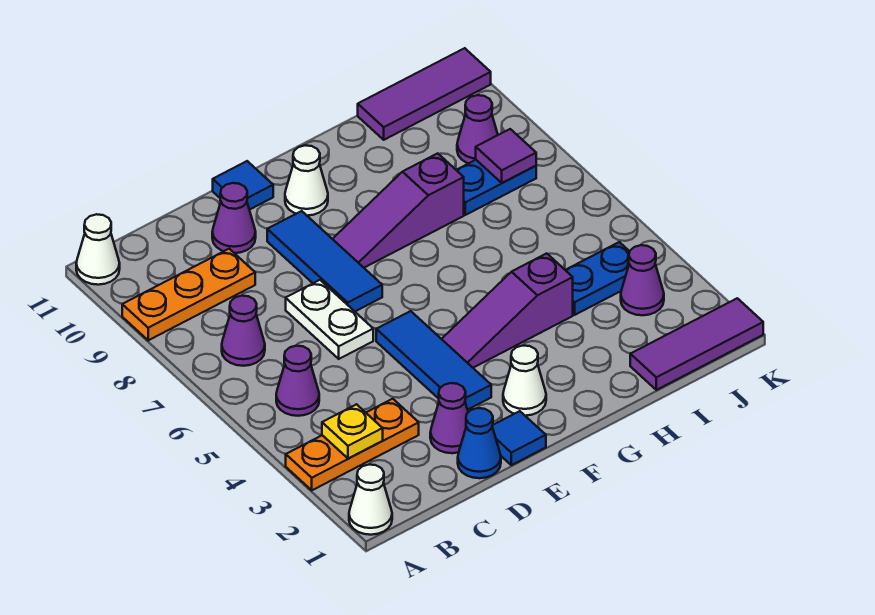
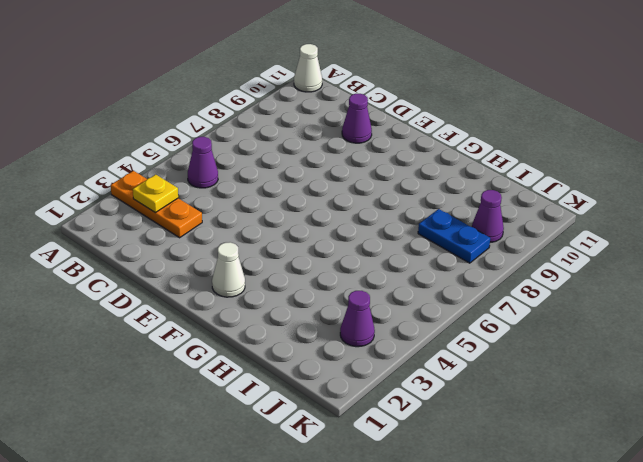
none -> white cone A1 level 1
none -> orange plate A9:C9 level 1
none -> purple cone B7 level 1

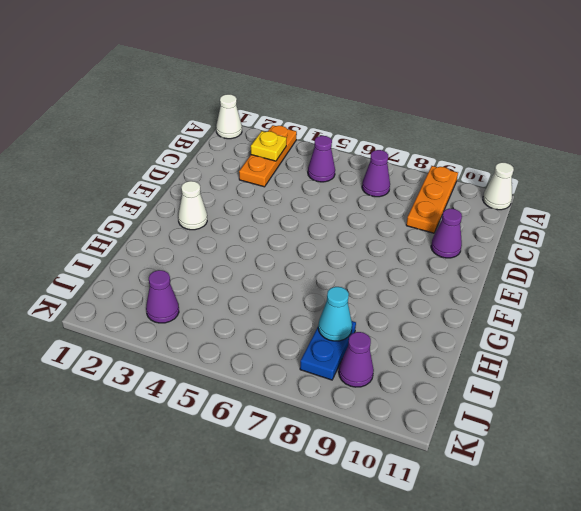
cyan cone I8 level 2 -> none
none -> blue cone D1 level 1
none -> purple cone D2 level 1
none -> white plate D6:D7 level 1

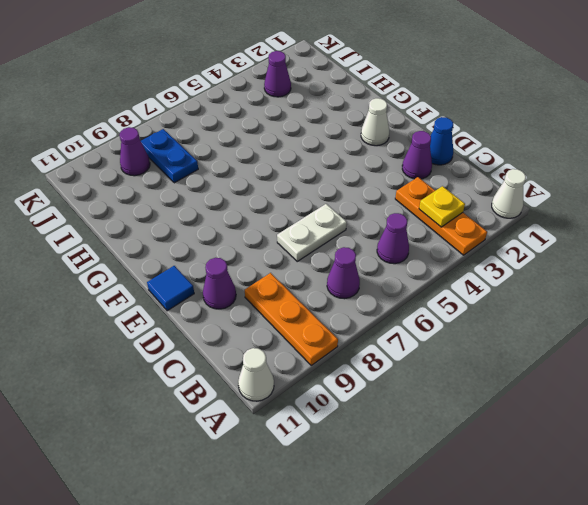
none -> blue tile E1 level 1
none -> blue tile E3:E5 level 1
none -> blue tile E7:E9 level 1

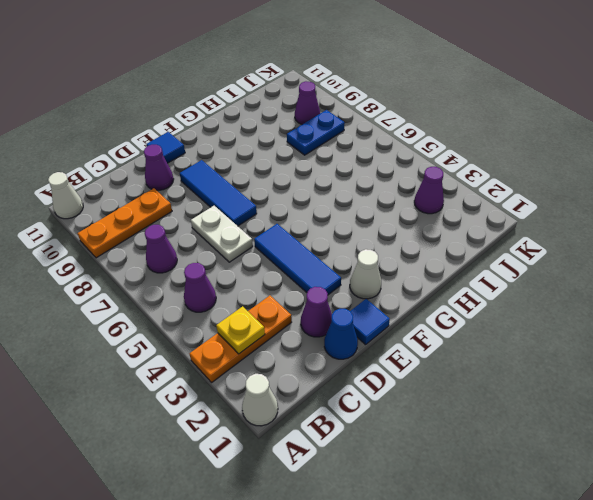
none -> purple slope F4:H4 level 1 top H
none -> purple slope F8:H8 level 1 top H
none -> white cone F10 level 1

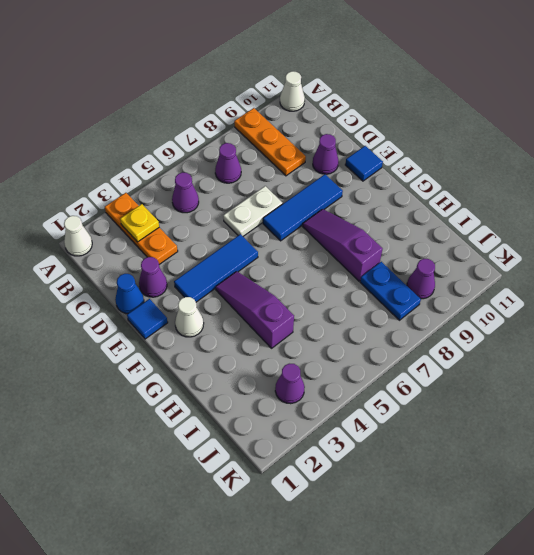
none -> white cone F10 level 1
none -> purple tile I1:K1 level 1
none -> blue plate I4:J4 level 1

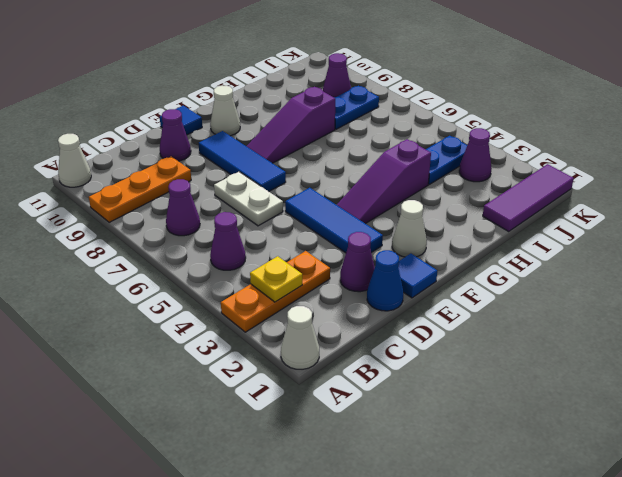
none -> purple tile I11:K11 level 1
none -> purple tile J8 level 2

